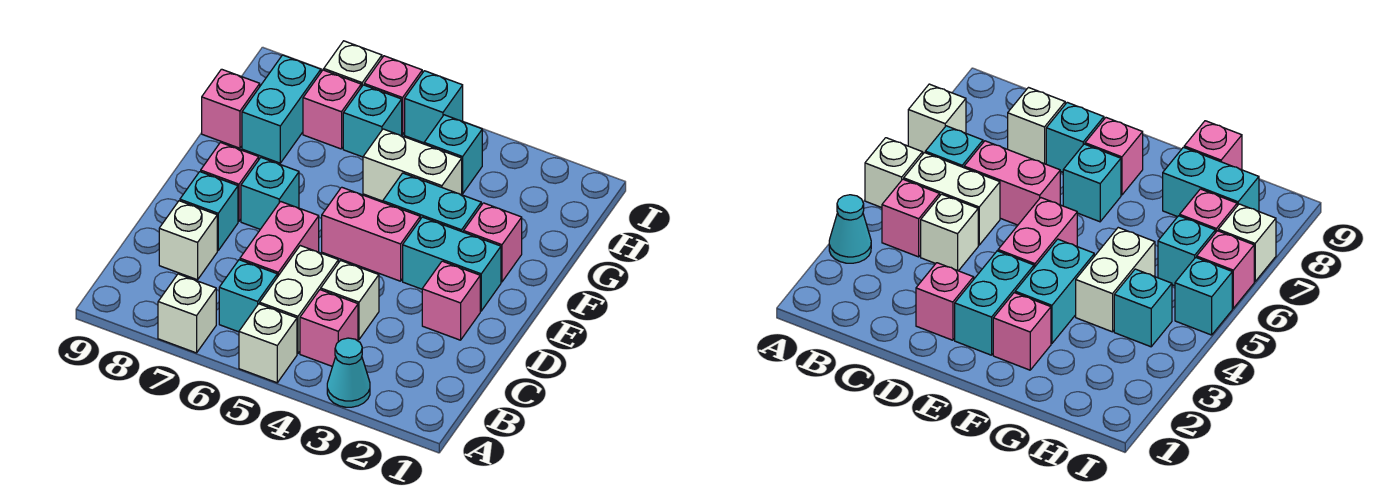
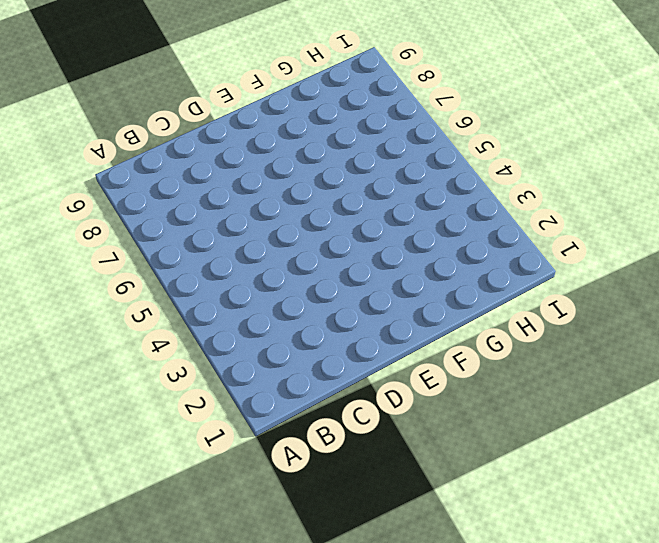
none -> cyan cone A3 level 1
none -> white brick A5 level 1
none -> white brick A7 level 1

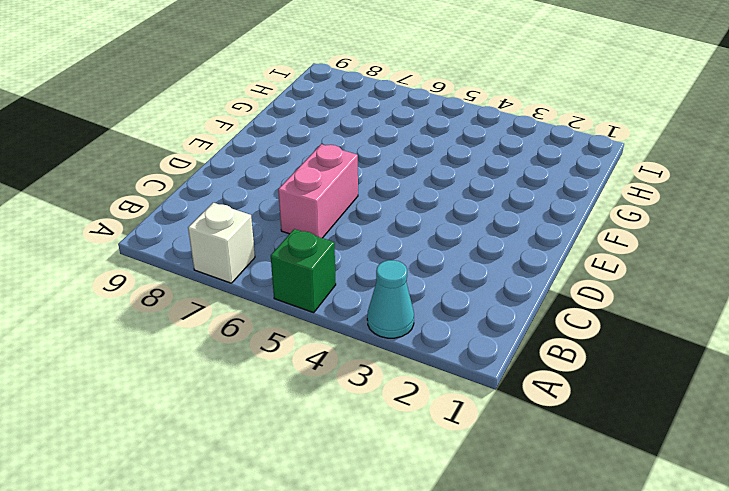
green brick A5 level 1 -> white brick A5 level 1
none -> pink brick B4 level 1
none -> white brick B5:C5 level 1
none -> cyan brick B6 level 1

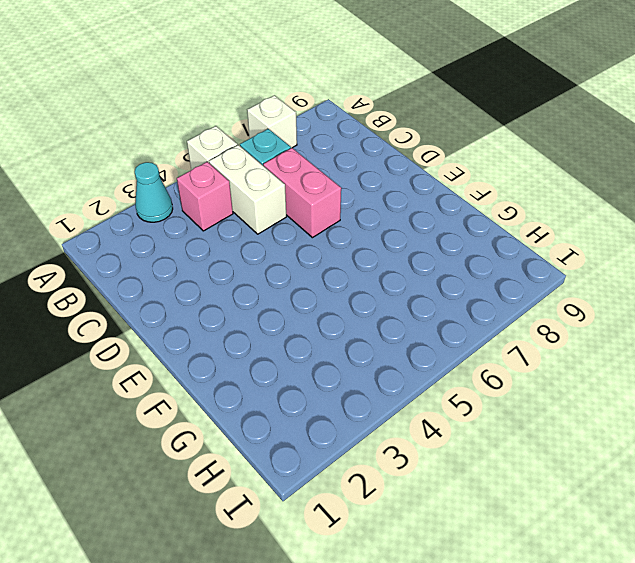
none -> white brick C4 level 1
none -> white brick C8 level 1
none -> pink brick D2 level 1

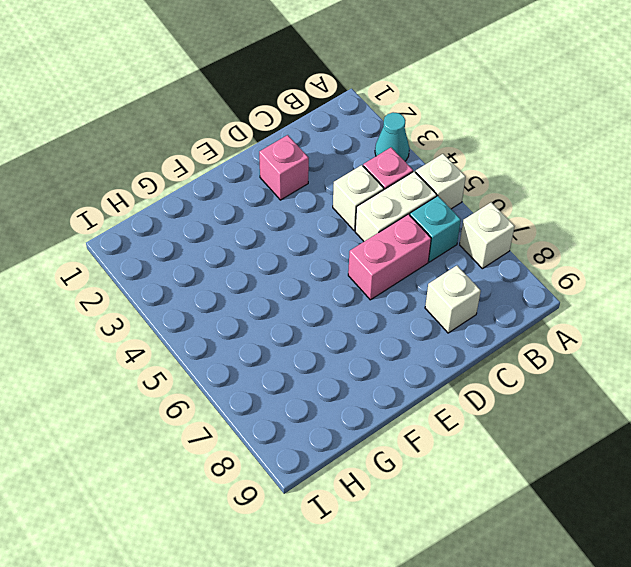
none -> cyan brick D8 level 1
none -> cyan brick E2:E3 level 1
none -> pink brick E4:E5 level 1

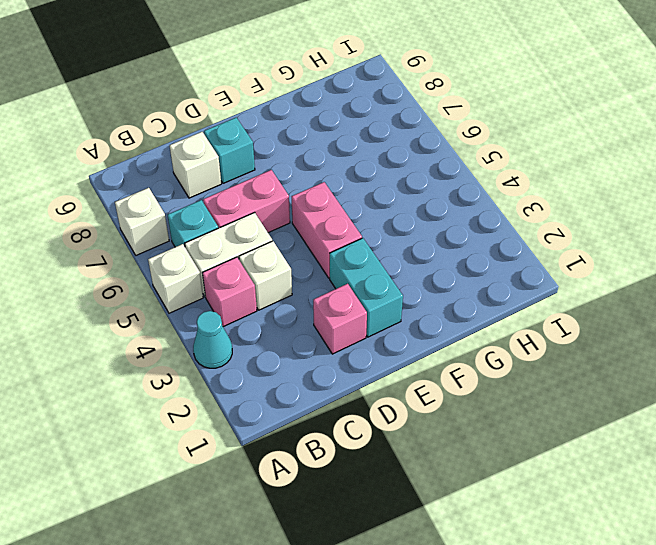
none -> cyan brick E7 level 1
none -> pink brick E8 level 1
none -> pink brick F2 level 1

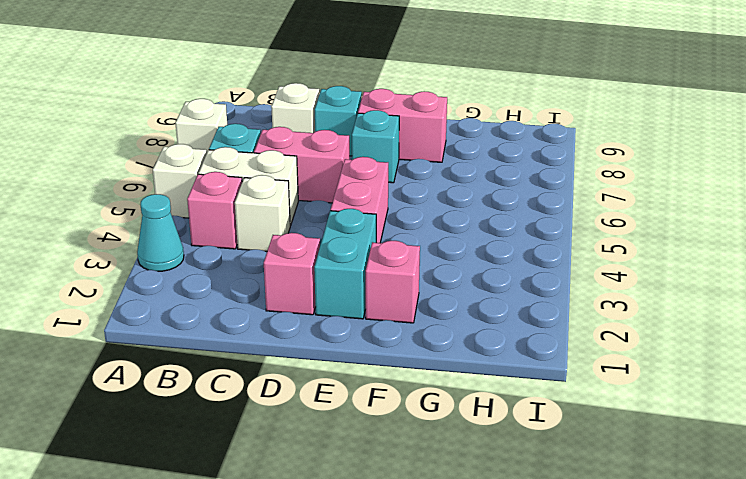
pink brick E8:F8 level 1 -> pink brick E8 level 1
none -> cyan brick F3:F4 level 1
none -> white brick G4:G5 level 1
none -> cyan brick G8:H8 level 1

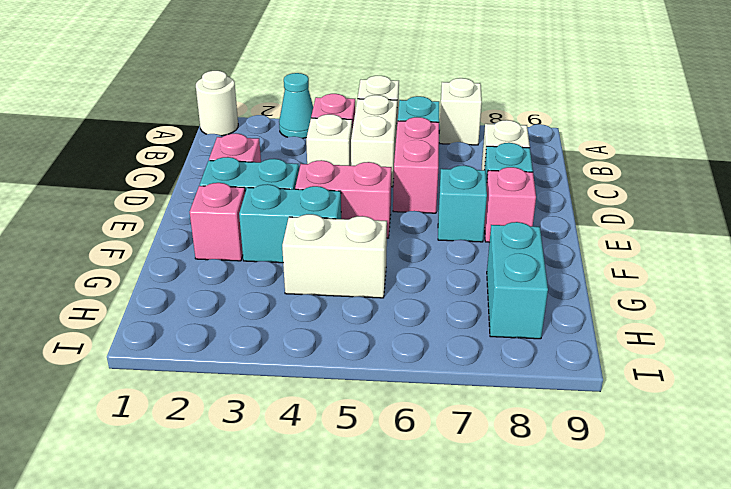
white round brick A1 level 1 -> none
none -> pink brick G9 level 1
none -> cyan brick H4 level 1
none -> cyan brick H6 level 1

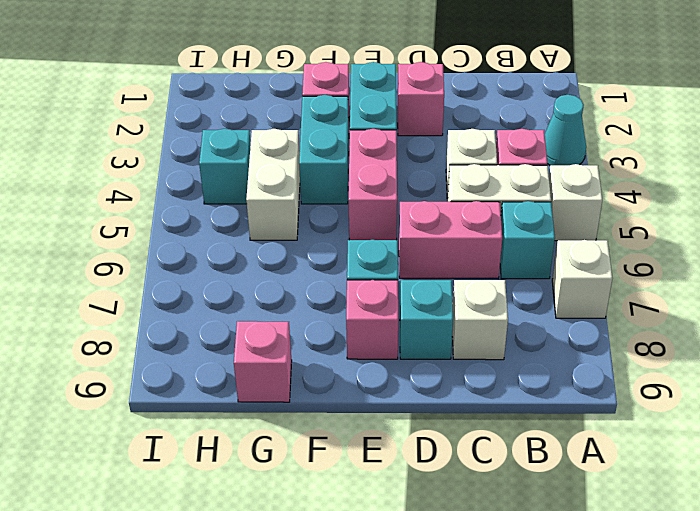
none -> cyan brick G8:H8 level 1
none -> cyan brick H6 level 1
none -> pink brick H7 level 1

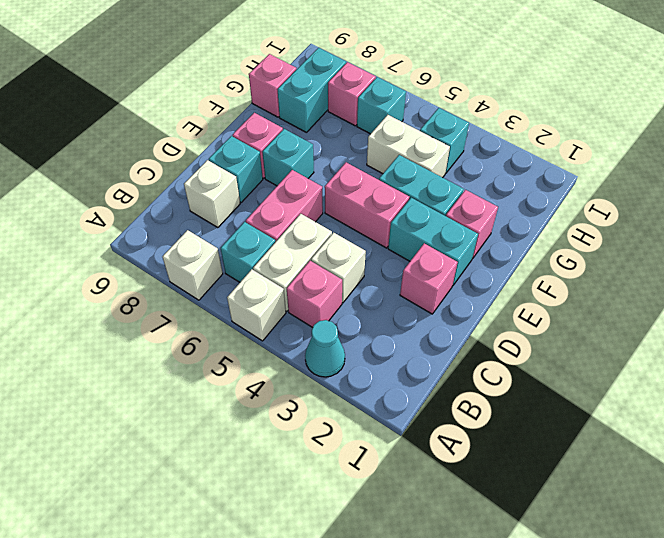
none -> cyan brick I5 level 1
none -> pink brick I6 level 1
none -> white brick I7 level 1

